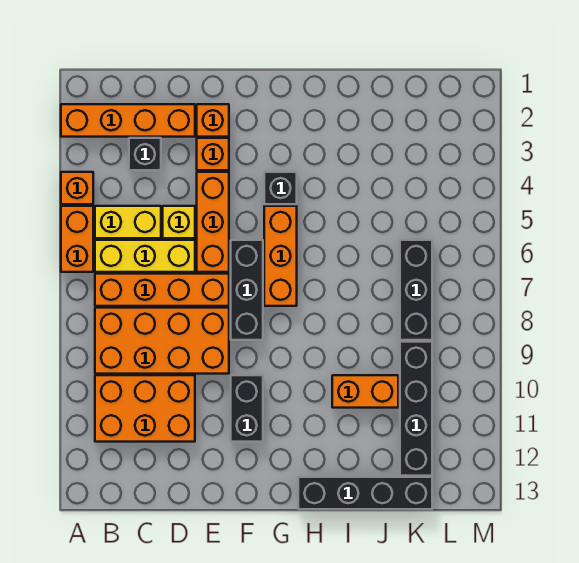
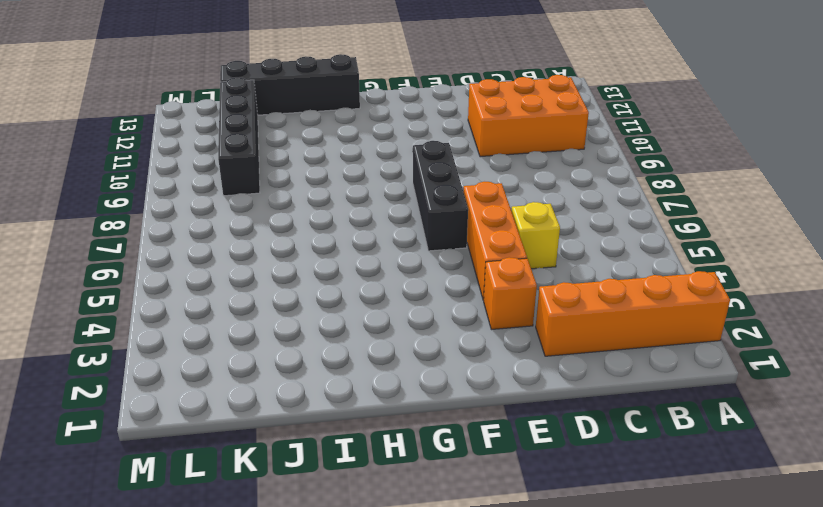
none -> orange brick A4 level 1
none -> orange brick A5:A6 level 1
none -> yellow brick B5:C5 level 1

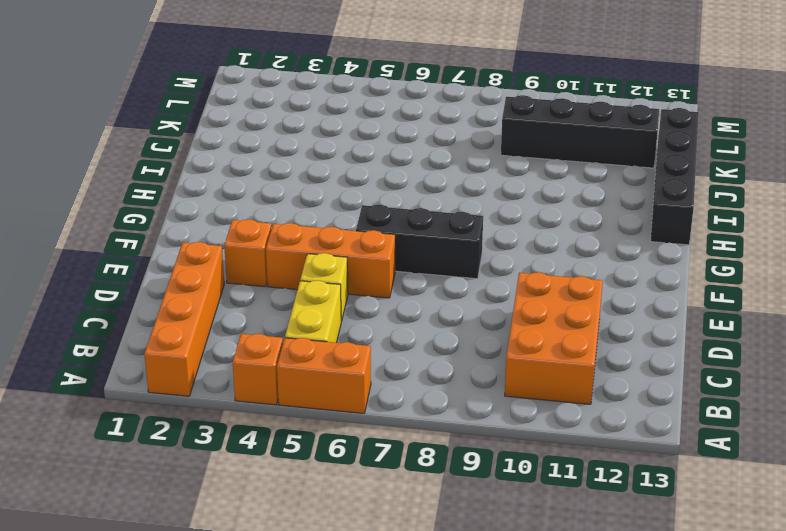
none -> yellow brick B6:D6 level 1
none -> orange brick B7:E7 level 1
none -> orange brick B8:E9 level 1

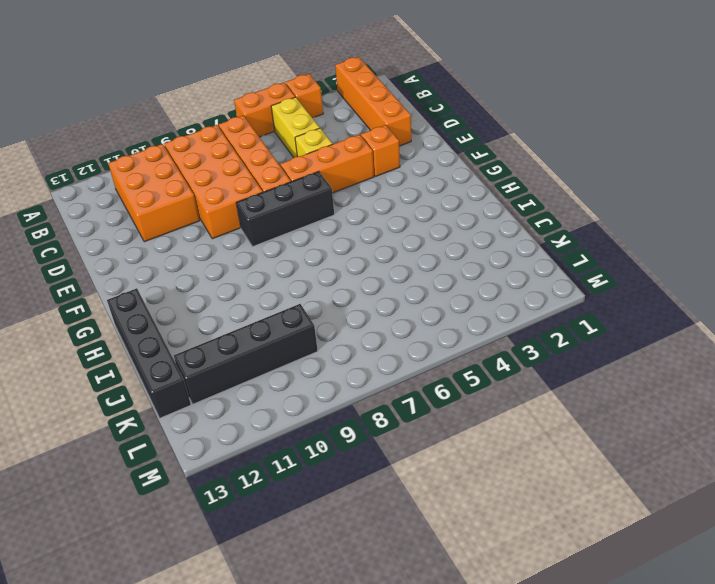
none -> yellow brick B6:D6 level 1
none -> black brick C3 level 1
none -> orange brick E2 level 1

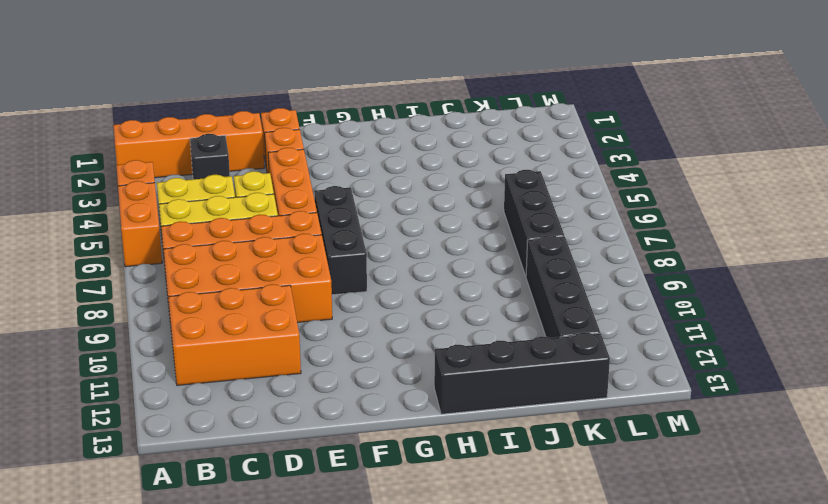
none -> black brick F10:F11 level 1
none -> black brick G4 level 1
none -> orange brick G5:G7 level 1

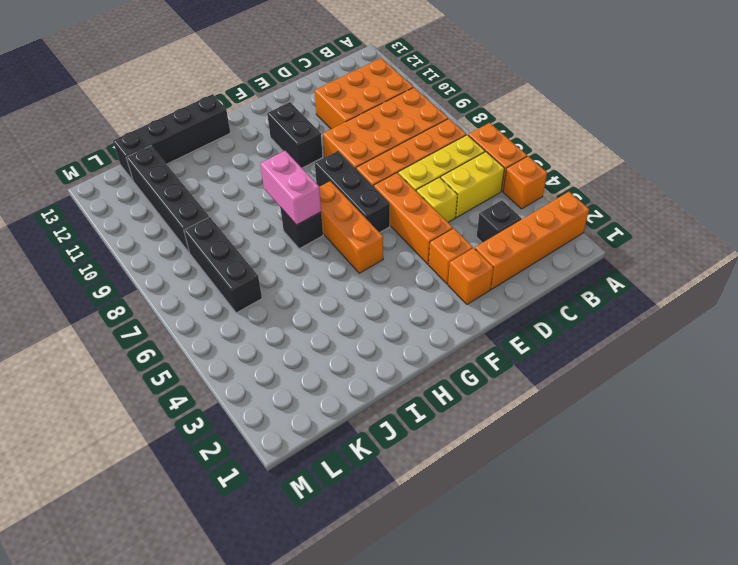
black brick H7 level 1 -> black brick G4 level 1
pink brick H7:H8 level 2 -> none
none -> orange brick I10:J10 level 1

